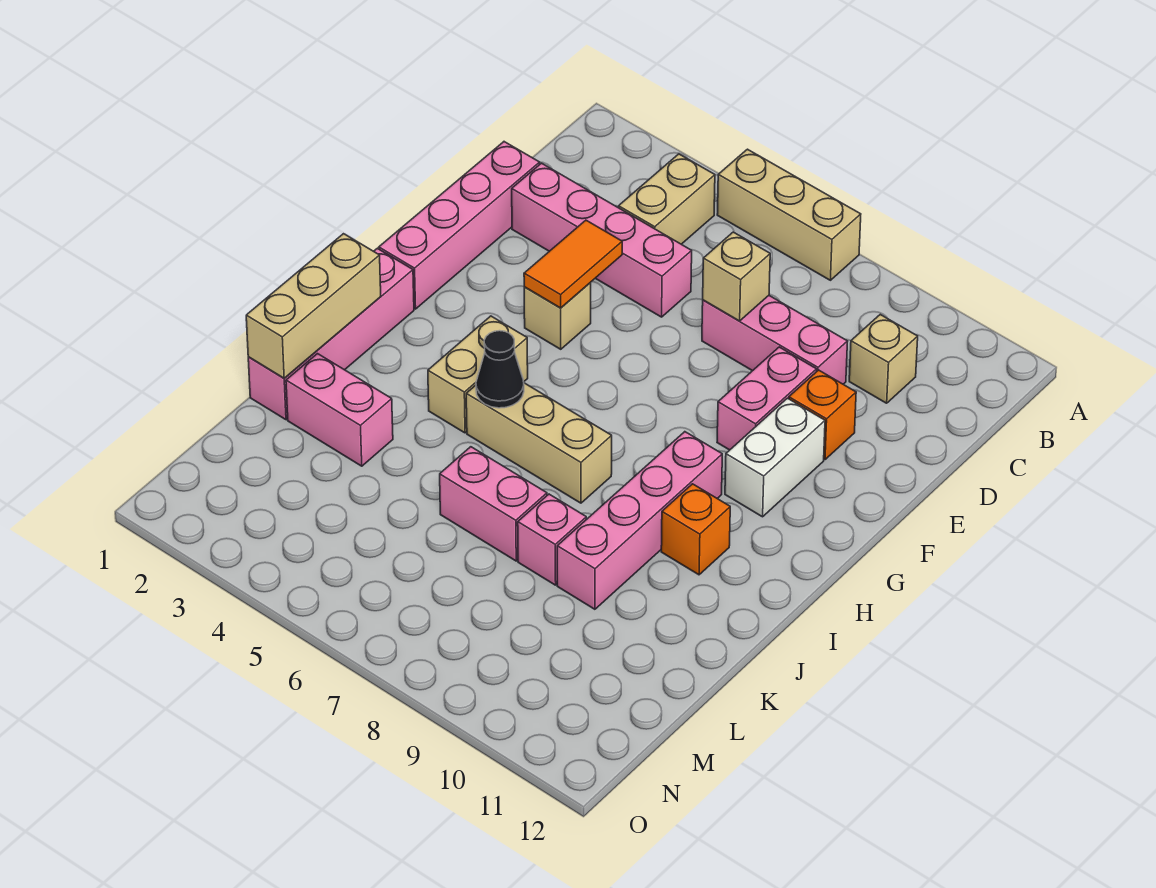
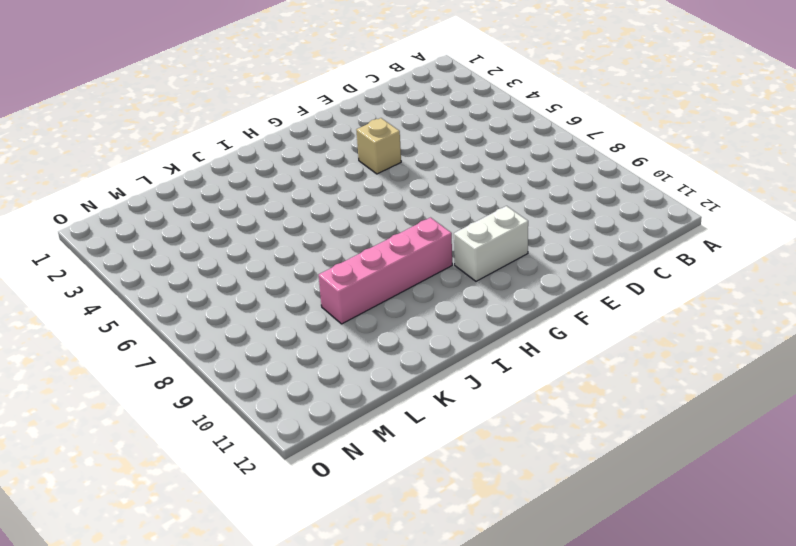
none -> tan brick A5:A7 level 1
none -> tan brick B4:C4 level 1
none -> tan brick C10 level 1

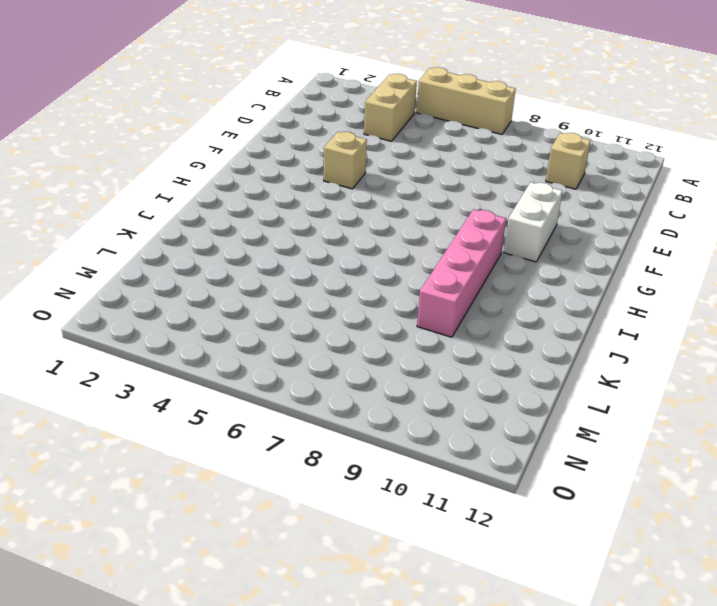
none -> pink brick D1:G1 level 1
none -> pink brick D2:D5 level 1
none -> pink brick D7:D9 level 1

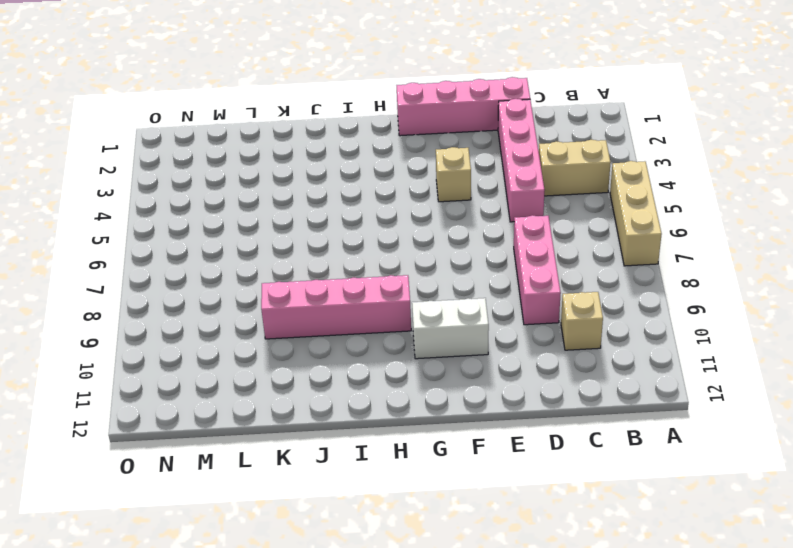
none -> pink brick E9:F9 level 1
none -> orange brick E10 level 1
none -> pink brick H1:K1 level 1

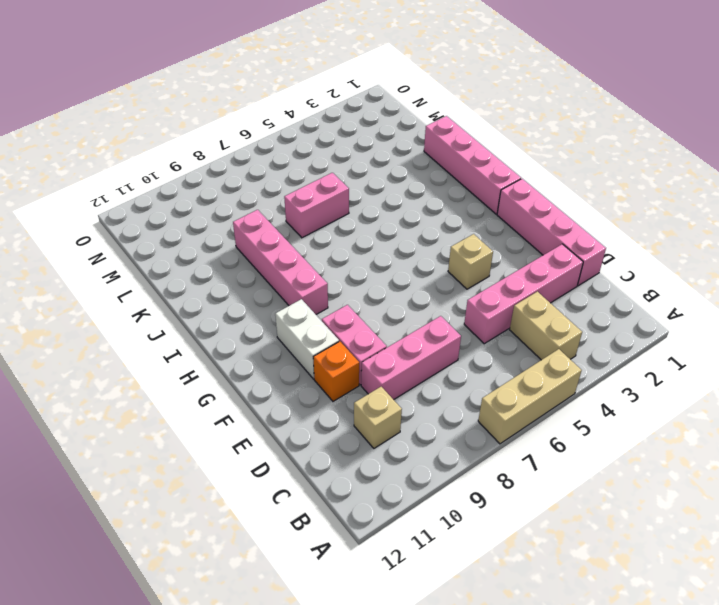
none -> tan brick H4:I4 level 1
none -> tan brick I5:I7 level 1
none -> orange brick I10 level 1

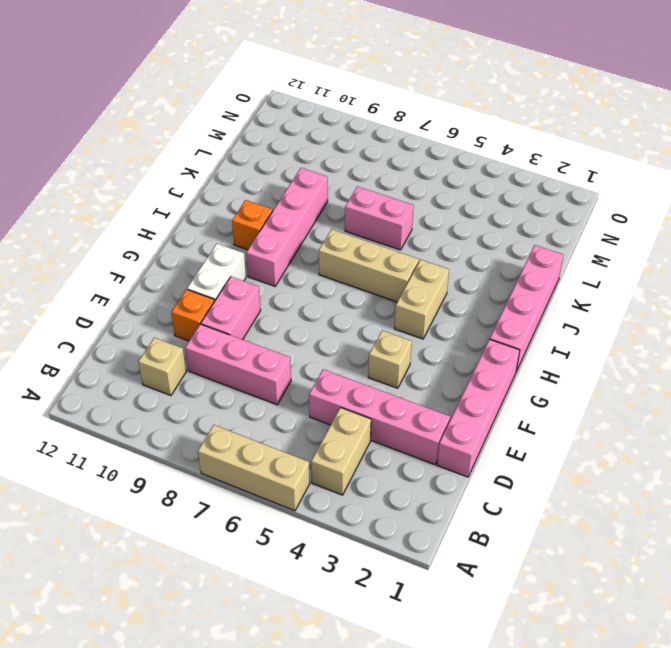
none -> pink brick K2:K3 level 1
none -> pink brick K8 level 1
none -> tan brick D7 level 2

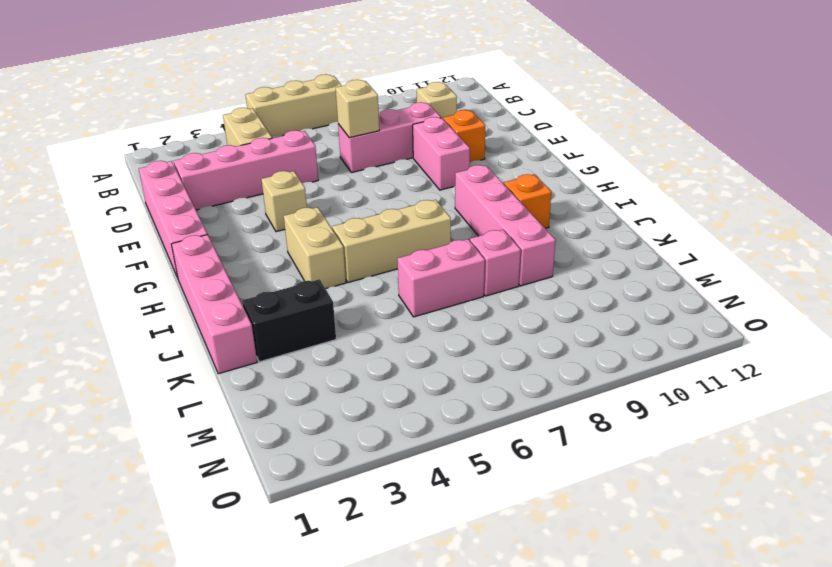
black brick K2:K3 level 1 -> pink brick K2:K3 level 1
none -> white brick F10:G10 level 1
none -> orange tile E4:F4 level 2
none -> tan brick I1:K1 level 2

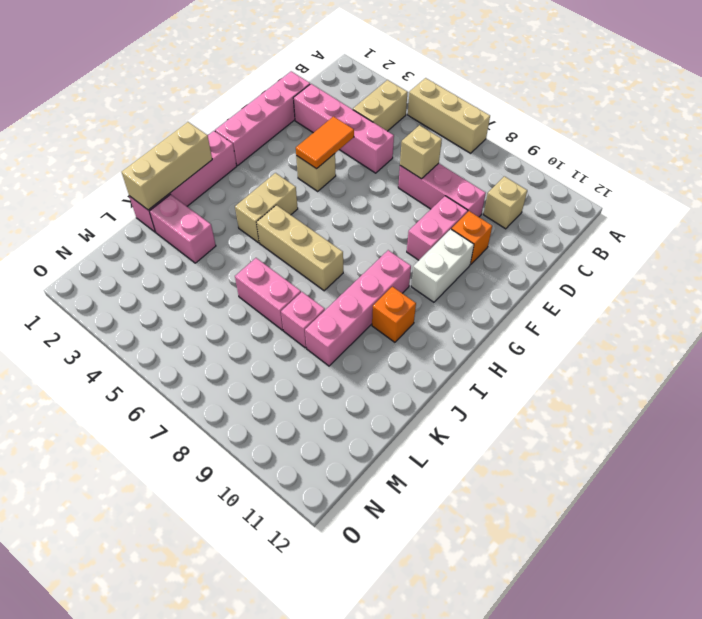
none -> black cone I5 level 2

